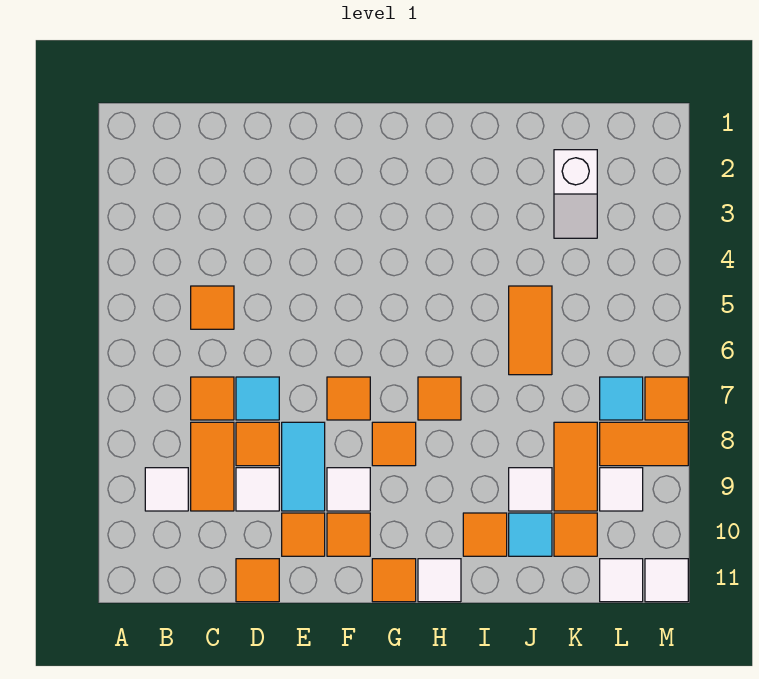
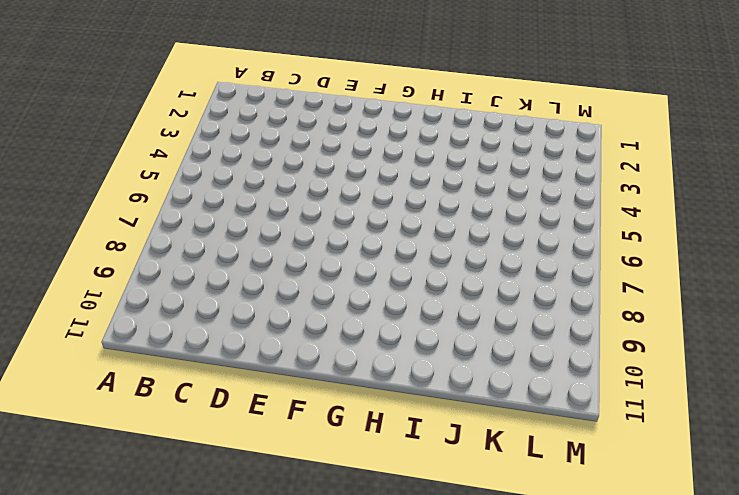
none -> white tile B9 level 1
none -> orange tile C5 level 1
none -> orange tile C7 level 1
none -> orange tile C8:C9 level 1

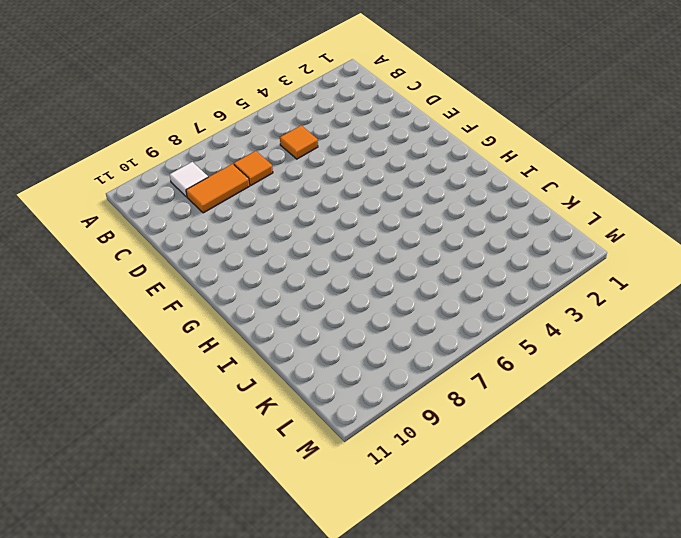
none -> cyan tile D7 level 1
none -> orange tile D8 level 1
none -> white tile D9 level 1
none -> orange tile D11 level 1

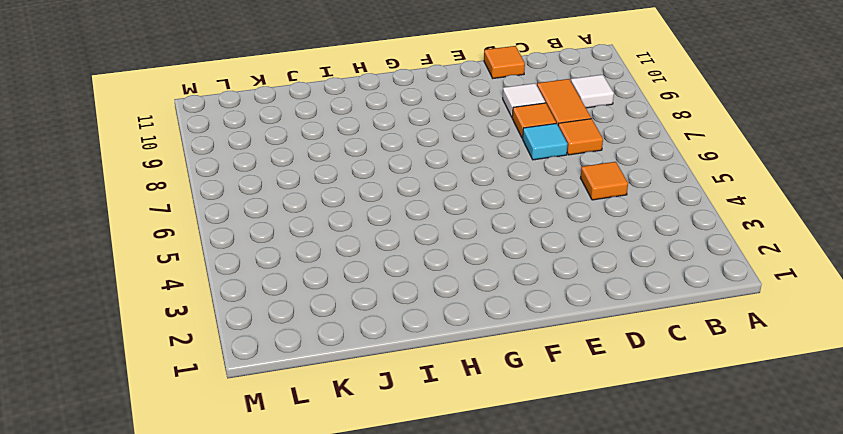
none -> cyan tile E8:E9 level 1
none -> orange tile E10 level 1
none -> orange tile F7 level 1
none -> white tile F9 level 1

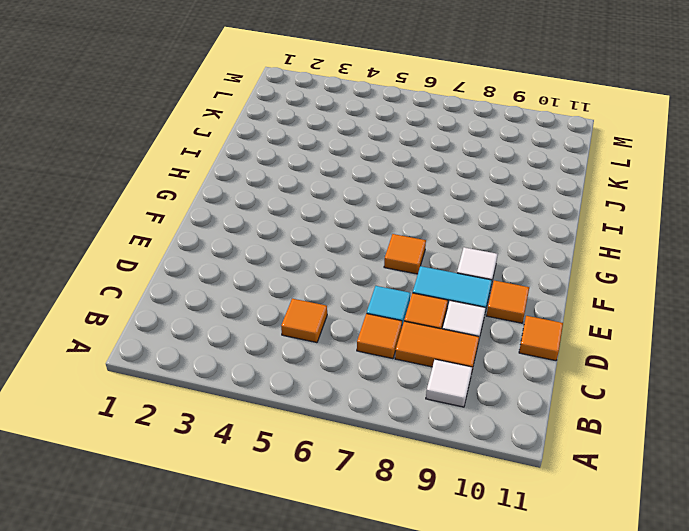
none -> orange tile F10 level 1
none -> orange tile G8 level 1
none -> orange tile G11 level 1
none -> orange tile H7 level 1

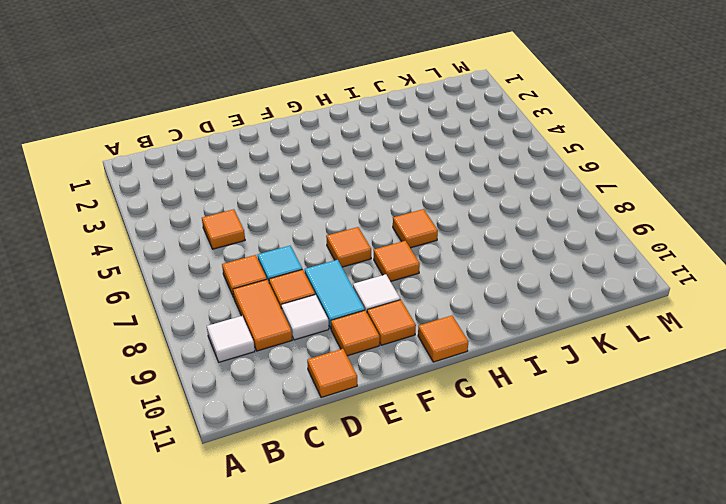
none -> white tile H11 level 1
none -> orange tile I10 level 1
none -> orange tile J5:J6 level 1
none -> white tile J9 level 1

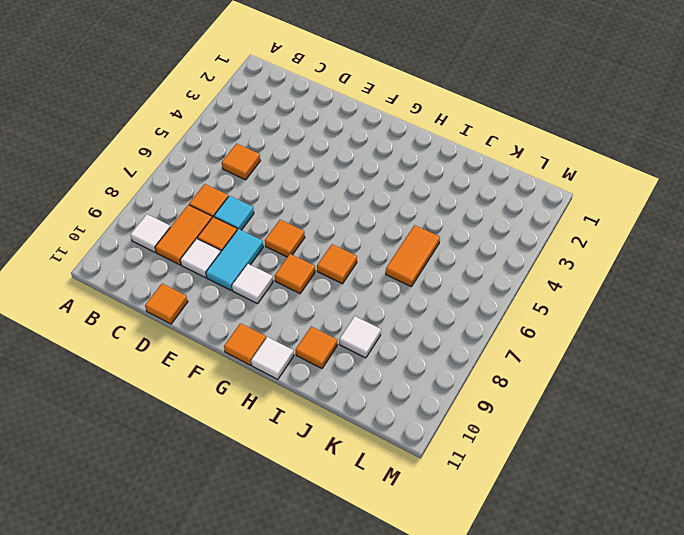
none -> orange tile E10 level 1
none -> orange tile F10 level 1
none -> cyan tile J10 level 1
none -> white slope K2:K3 level 1 top 2

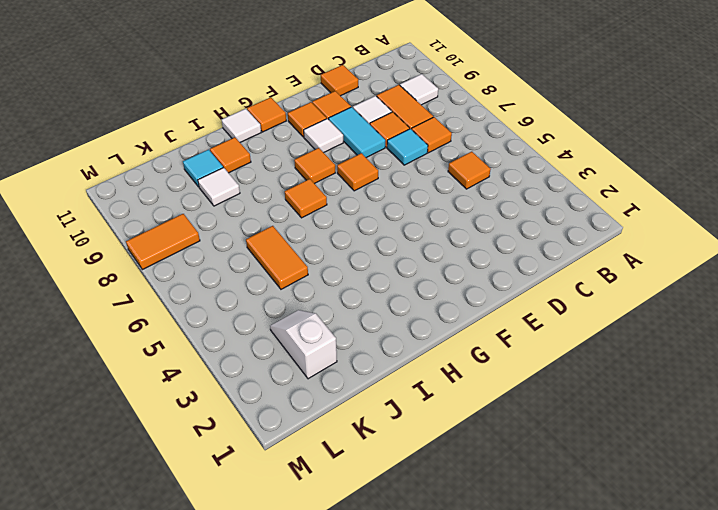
none -> orange tile K8:K9 level 1
none -> orange tile K10 level 1
none -> cyan tile L7 level 1
none -> white tile L9 level 1

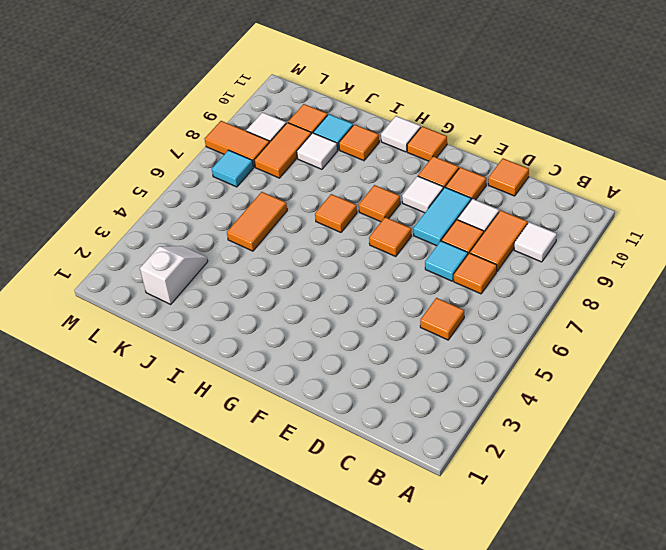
none -> white tile L11 level 1
none -> orange tile M7 level 1
none -> white tile M11 level 1

